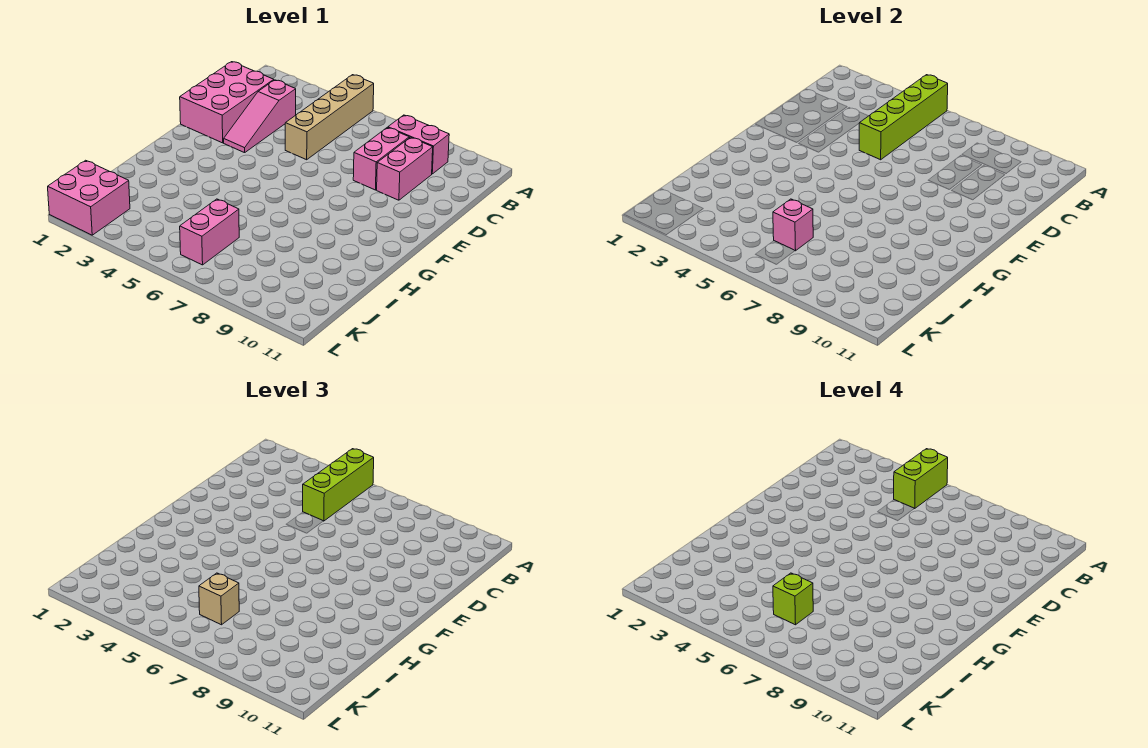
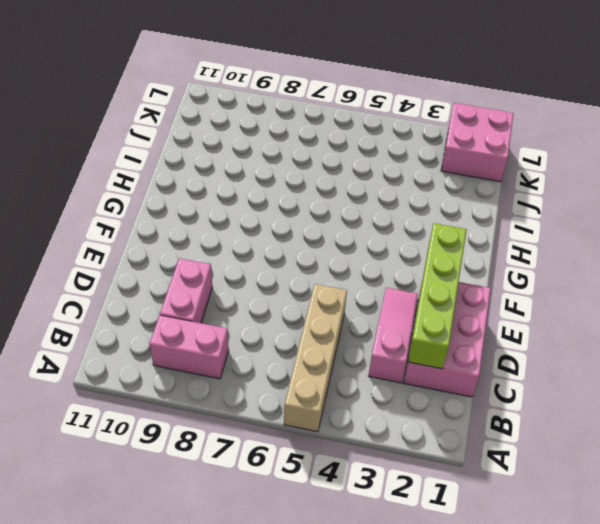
lime brick C2:F2 level 2 -> lime brick A5:D5 level 2
none -> pink brick C8:D8 level 1
none -> pink brick J6:K6 level 1
none -> pink brick J6 level 2

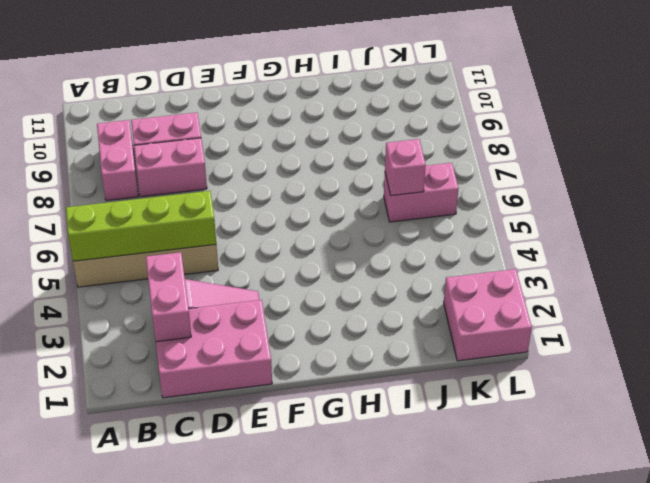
pink brick C2:C3 level 2 -> none
none -> lime brick A5:C5 level 3
none -> tan brick J6 level 3
none -> lime brick A5:B5 level 4

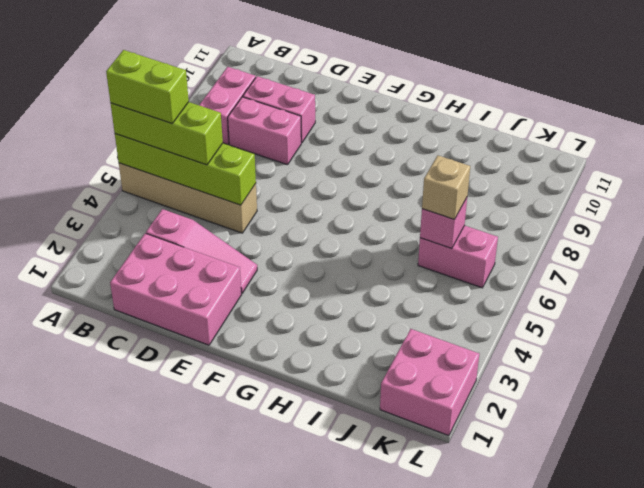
none -> lime brick J6 level 4

